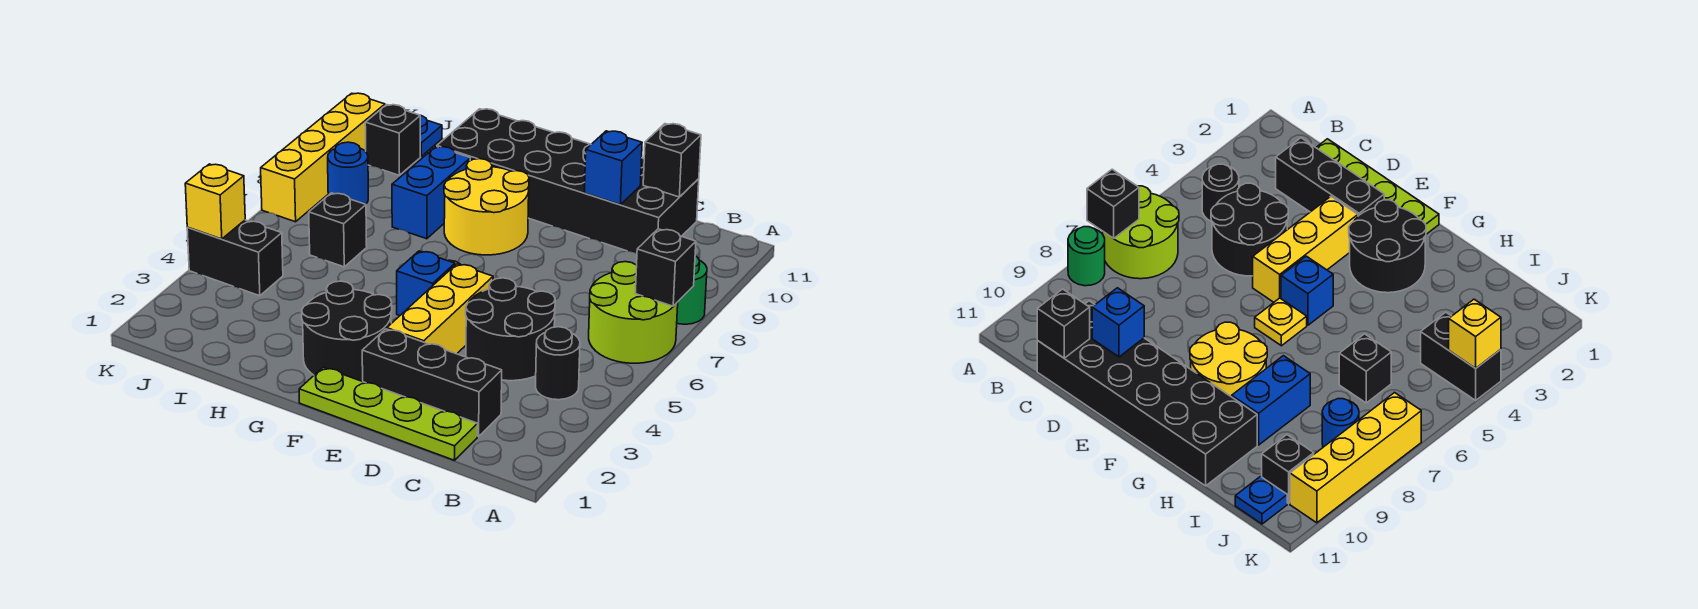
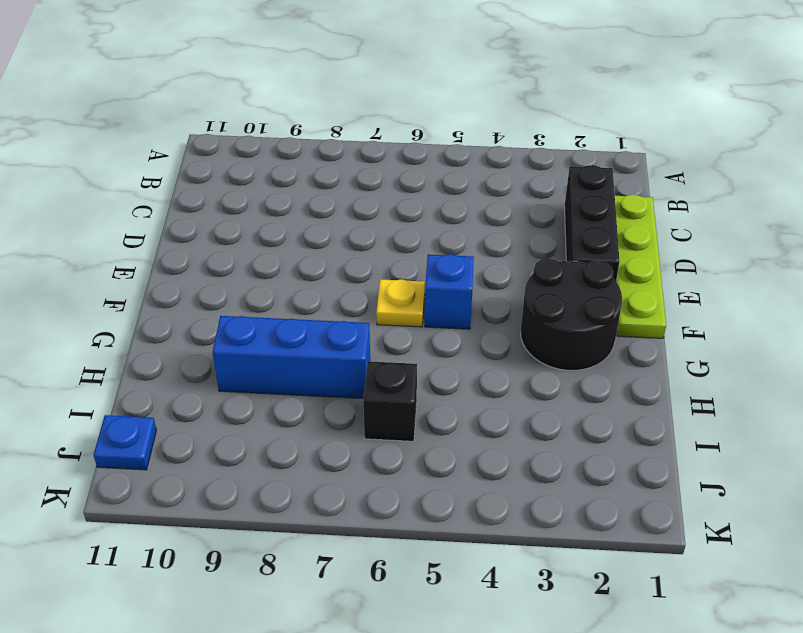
blue brick H7:H9 level 1 -> blue brick H8:H9 level 1
none -> lime round brick A6:B7 level 1
none -> green round brick A8 level 1
none -> black round brick B4 level 1

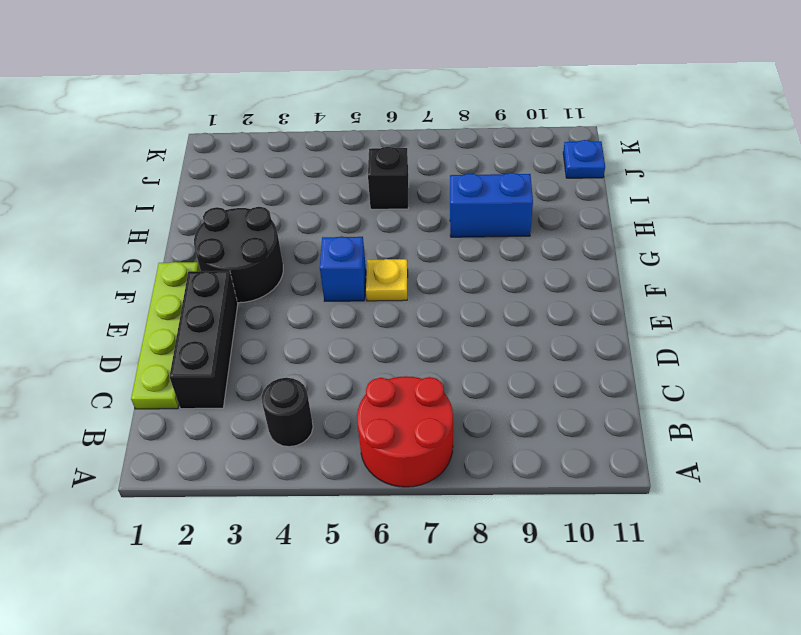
red round brick A6:B7 level 1 -> lime round brick A6:B7 level 1
none -> green round brick A8 level 1
none -> black round brick C4:D5 level 1
none -> black brick C10:H11 level 1

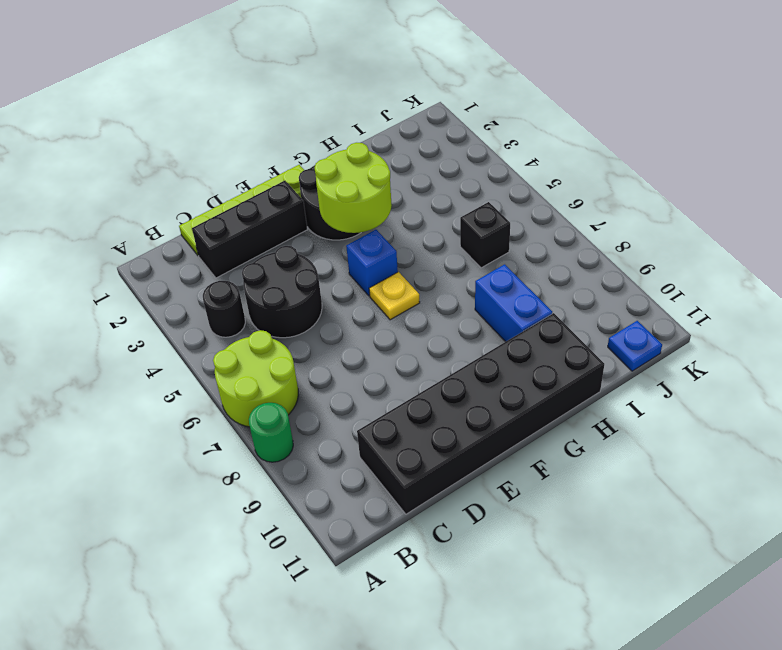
lime round brick F3:G4 level 2 -> none
none -> yellow brick E3:E5 level 1
none -> yellow round brick F8:G9 level 1
none -> black brick J4:K4 level 1

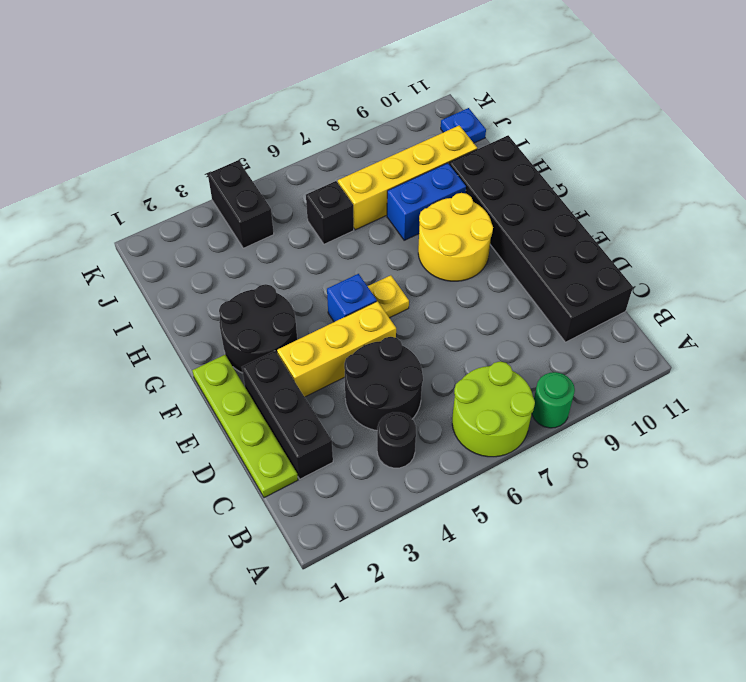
yellow brick I7:I10 level 1 -> yellow brick K7:K10 level 1
none -> blue round brick J8 level 1
none -> black brick J10 level 1
none -> black brick A7 level 2

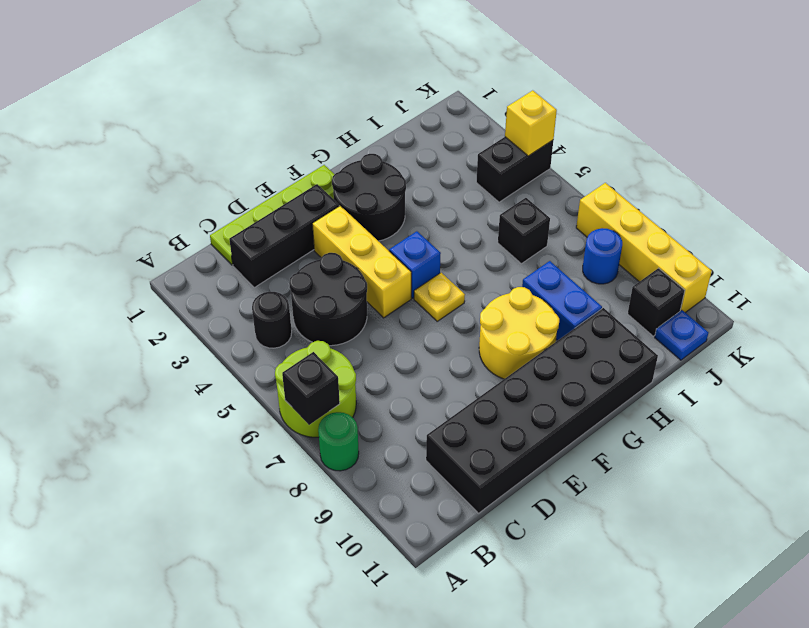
none -> black brick C11 level 2
none -> blue brick D10 level 2

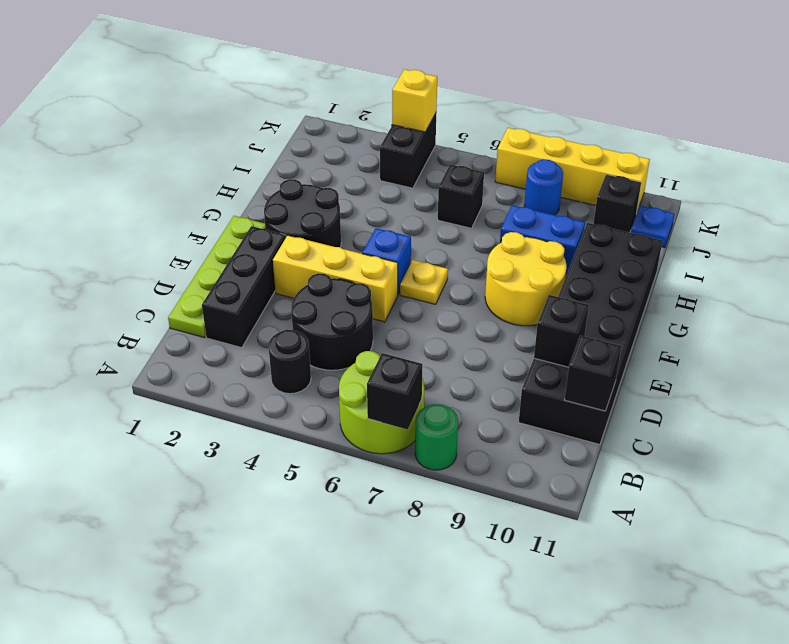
black brick D10 level 2 -> blue brick D10 level 2

